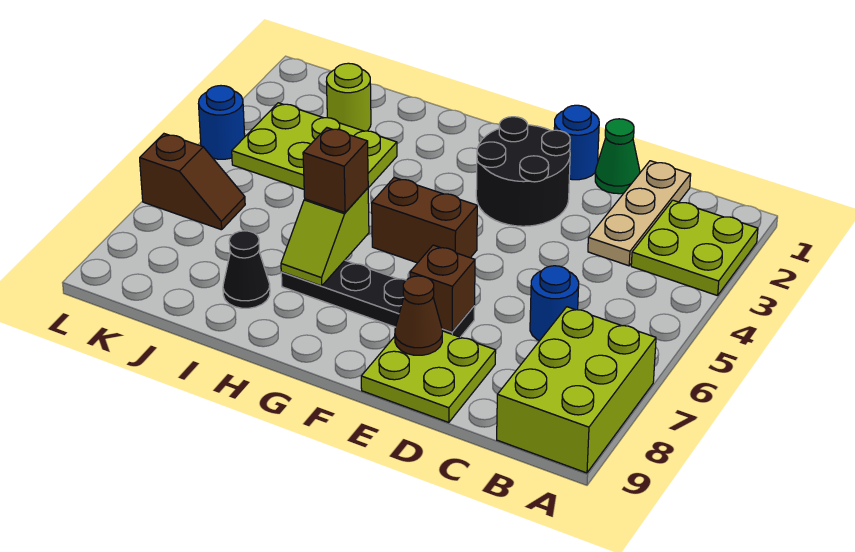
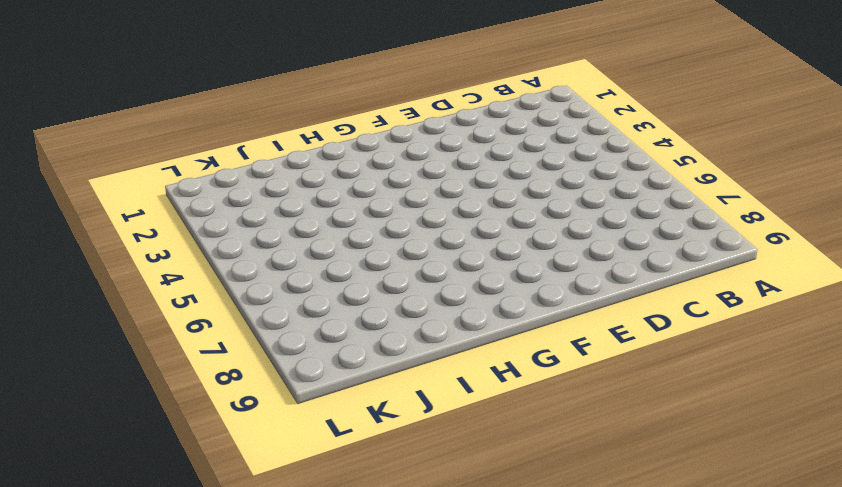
none -> lime plate A2:B3 level 1
none -> lime brick A7:B9 level 1
none -> tan plate C1:C3 level 1

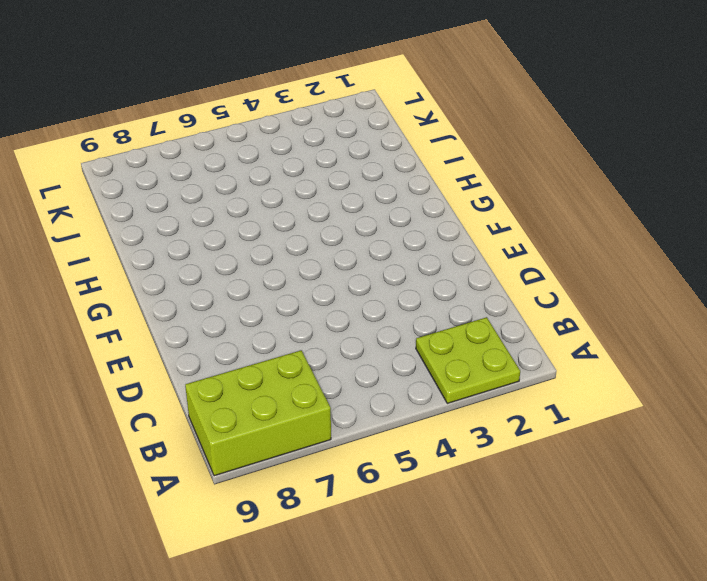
none -> tan plate C1:C3 level 1
none -> blue round brick C6 level 1
none -> green cone D1 level 1

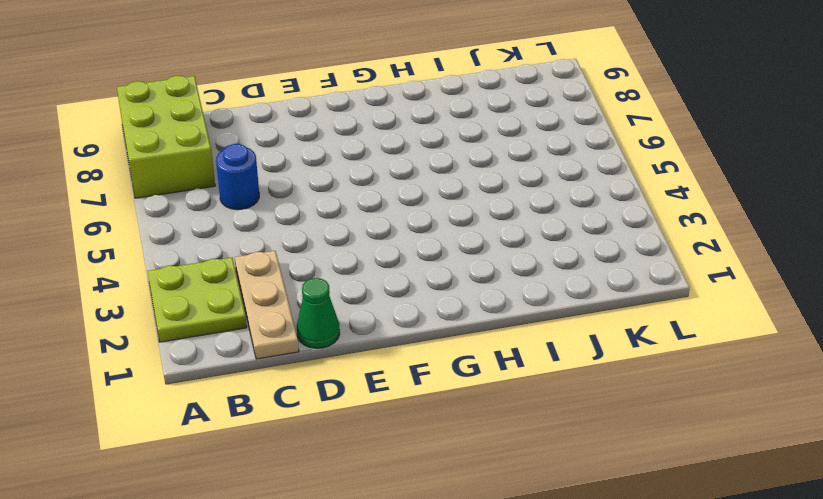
none -> lime plate D8:E9 level 1
none -> blue round brick E1 level 1
none -> black round brick E2:F3 level 1

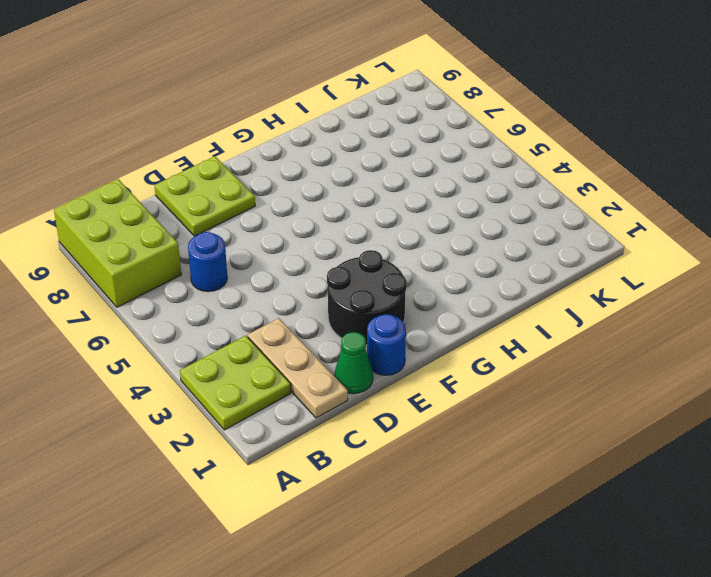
none -> black plate E7:H7 level 1
none -> brown brick F5:G5 level 1
none -> lime plate I3:K4 level 1

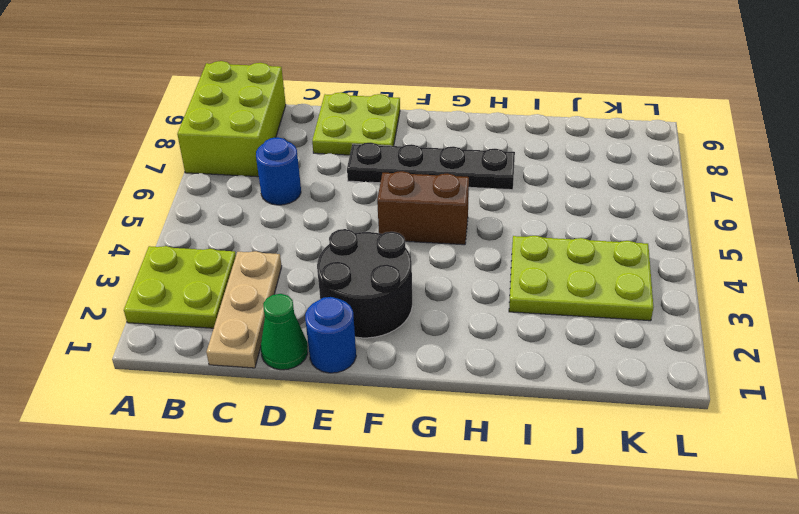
none -> black cone I8 level 1
none -> lime round brick J2 level 1
none -> brown slope K6:L6 level 1 top L

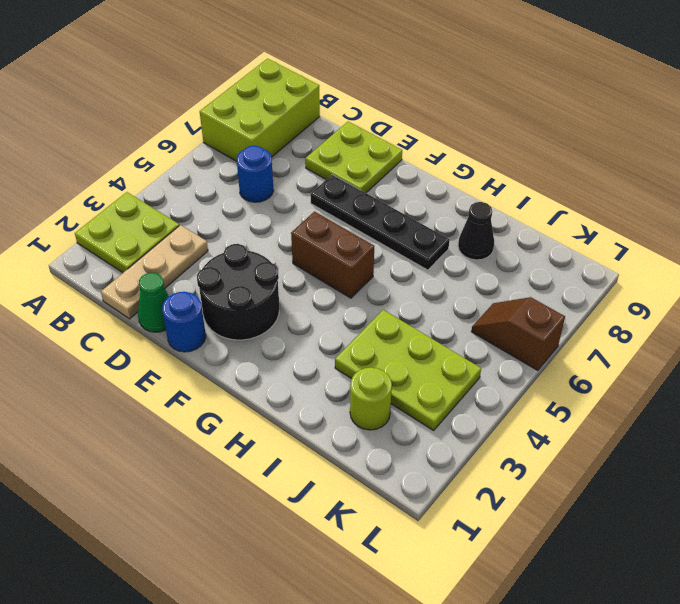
none -> blue round brick L4 level 1
none -> brown brick E7 level 2
none -> brown cone E8 level 2

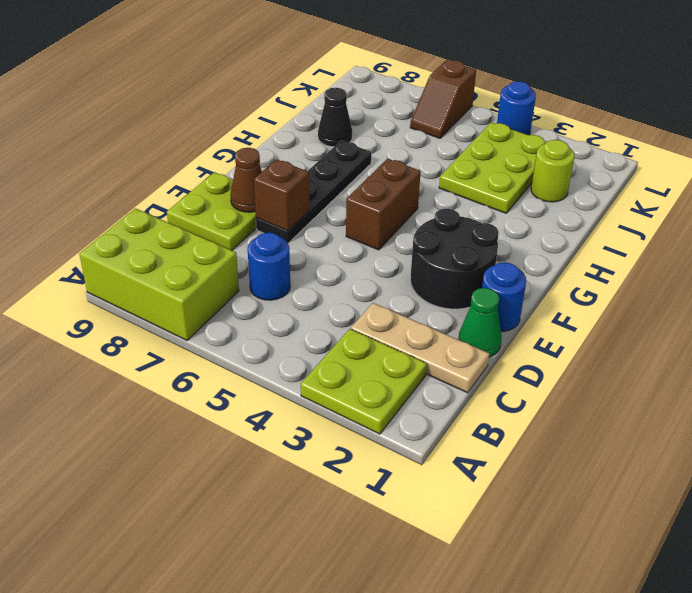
none -> lime slope H6:H7 level 2 top 6
none -> brown brick H6 level 3

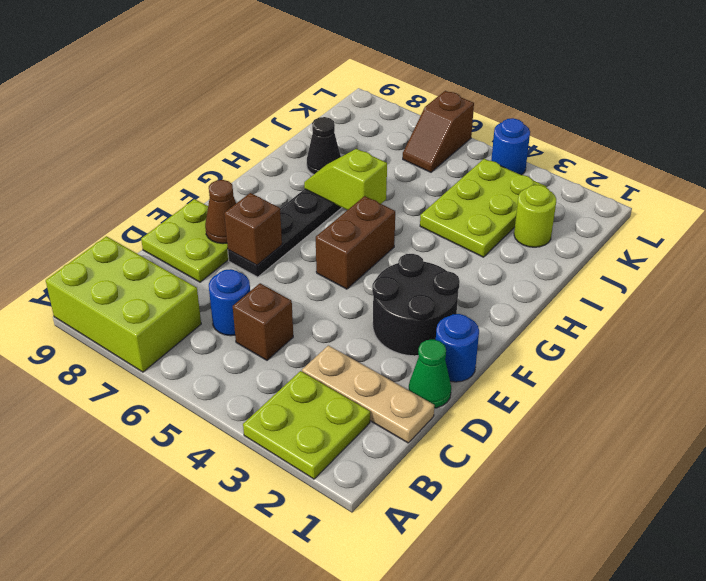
brown brick C5 level 1 -> brown brick H6 level 3

